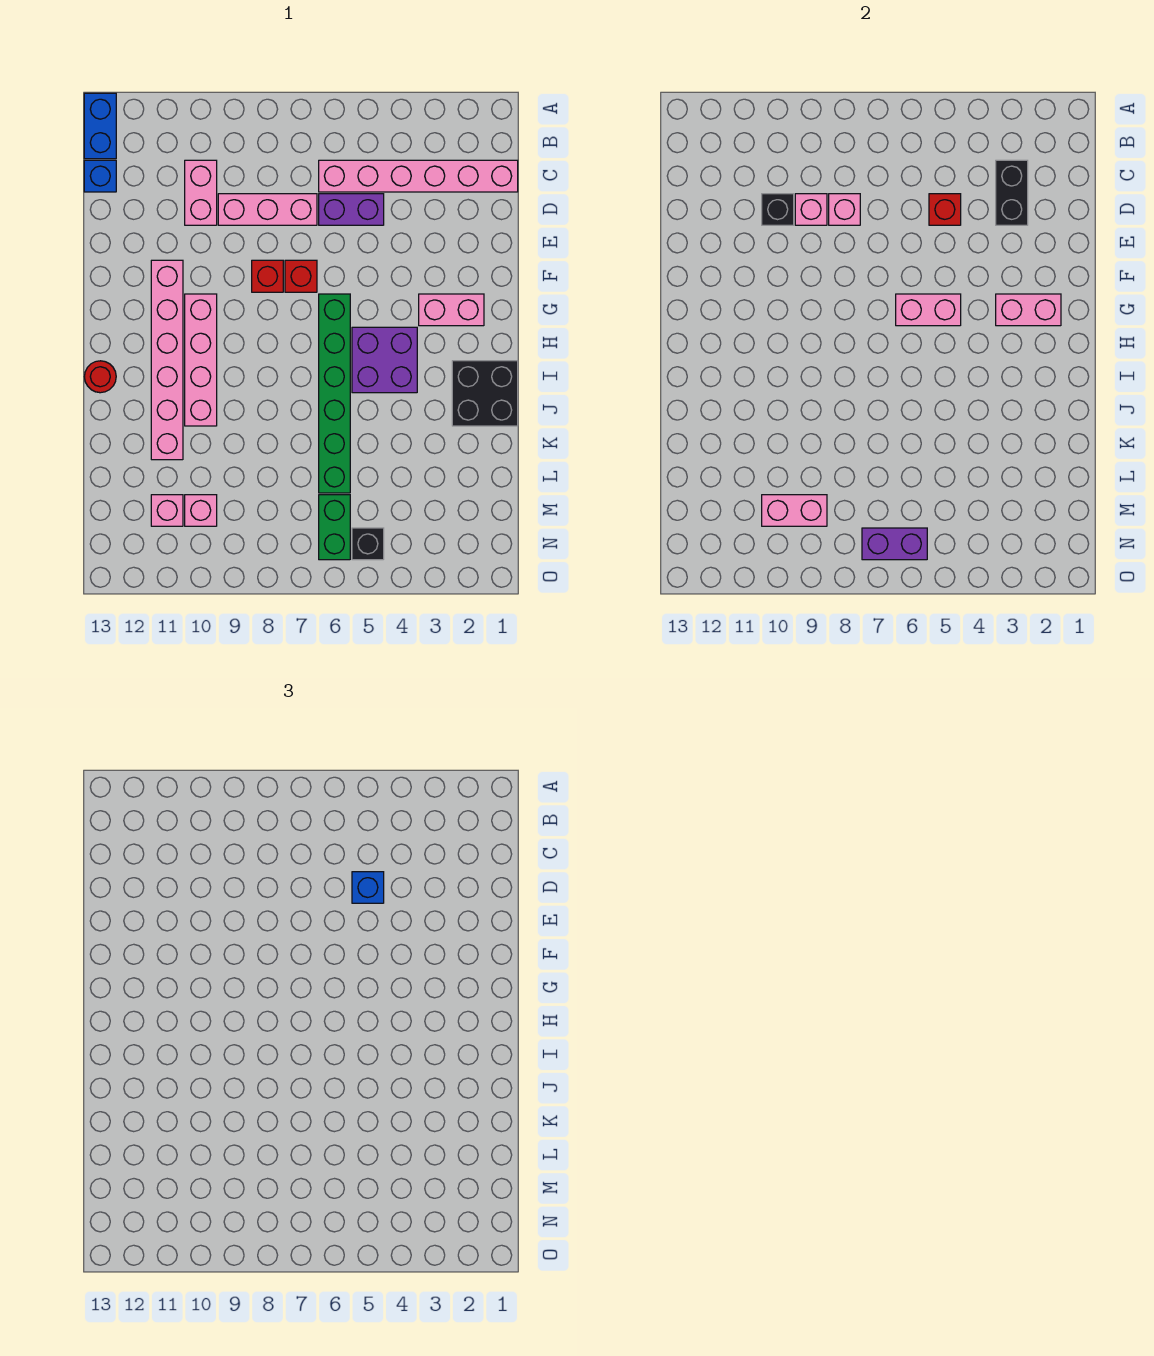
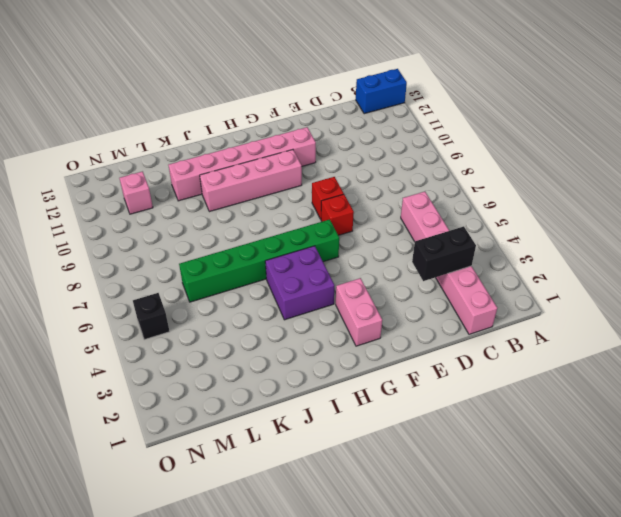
none -> pink brick C10:D10 level 1
none -> blue brick C13 level 1
none -> purple brick D5:D6 level 1

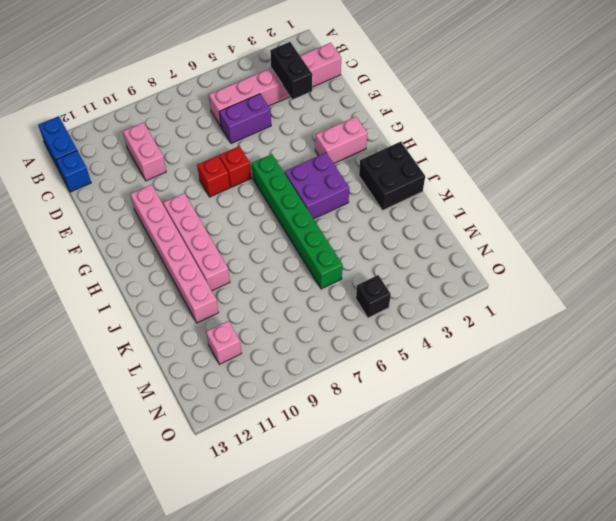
none -> pink brick D7:D9 level 1
none -> red round brick I13 level 1
none -> green brick M6:N6 level 1

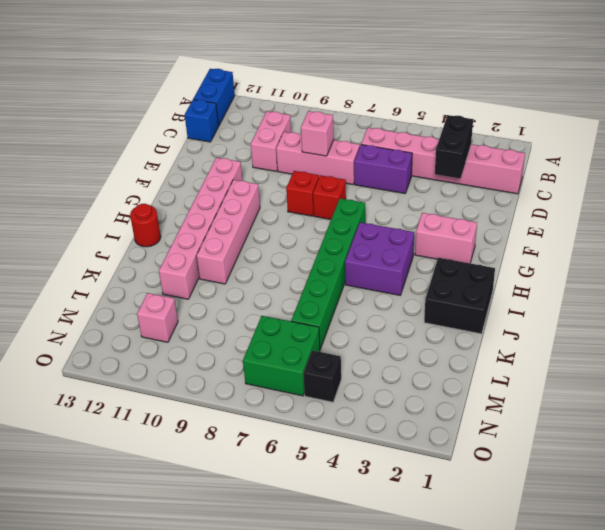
green brick M6:N7 level 1 -> green brick M6:N6 level 1
none -> pink brick M10 level 1
none -> red brick D5 level 2
none -> pink brick D9 level 2

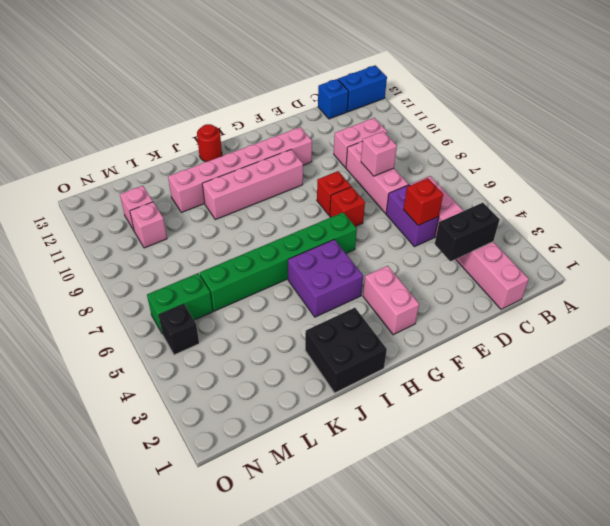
none -> pink brick D9 level 2
none -> black brick D10 level 2
none -> pink brick G2:G3 level 2

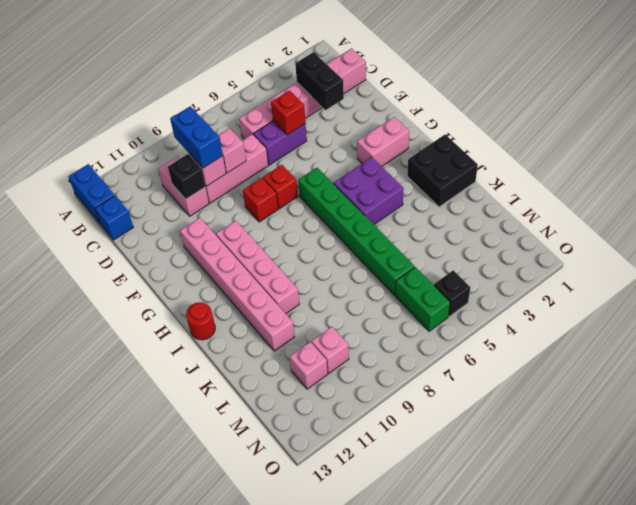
blue brick C9:D9 level 3 -> none
none -> pink brick G2:G3 level 2
none -> pink brick G5:G6 level 2
none -> pink brick M9:M10 level 2

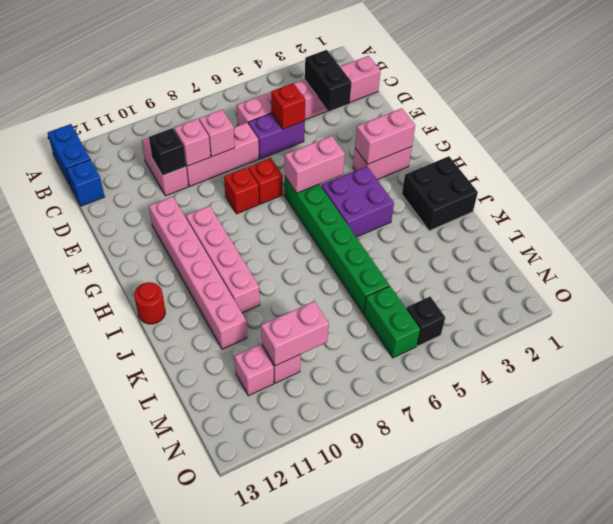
none -> purple brick N6:N7 level 2
none -> blue brick D5 level 3

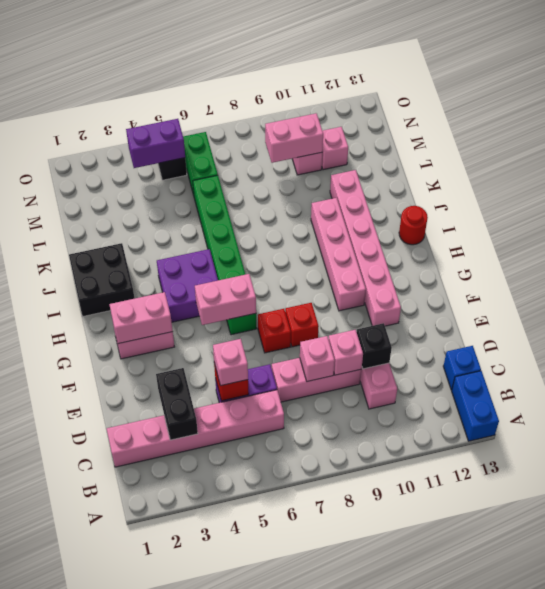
pink brick D5 level 3 -> blue brick D5 level 3
purple brick N4:N5 level 2 -> purple brick N6:N7 level 2

